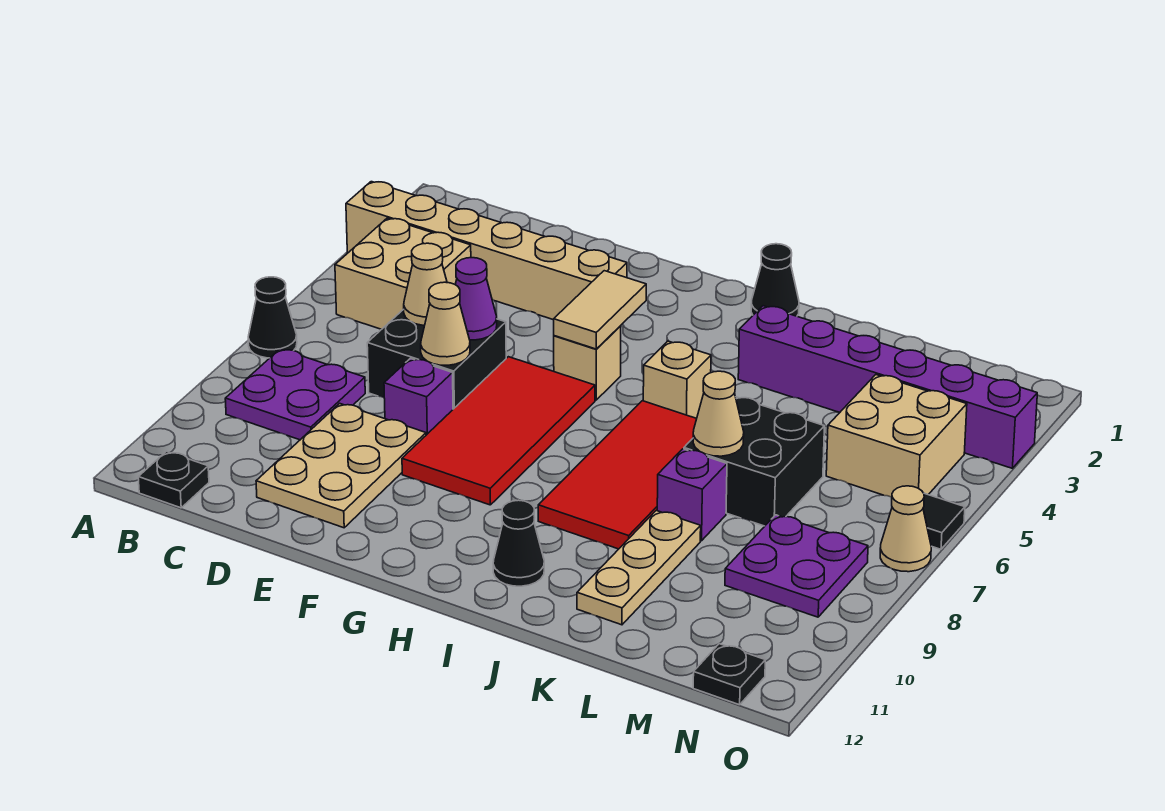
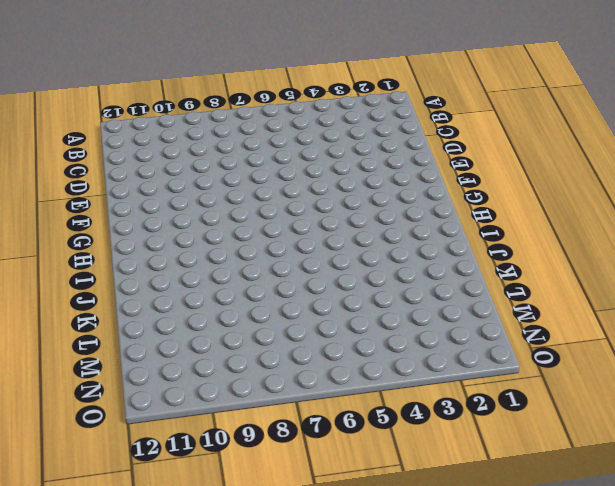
none -> tan brick A3:F3 level 1
none -> black cone A7 level 1
none -> tan brick B4:C5 level 1

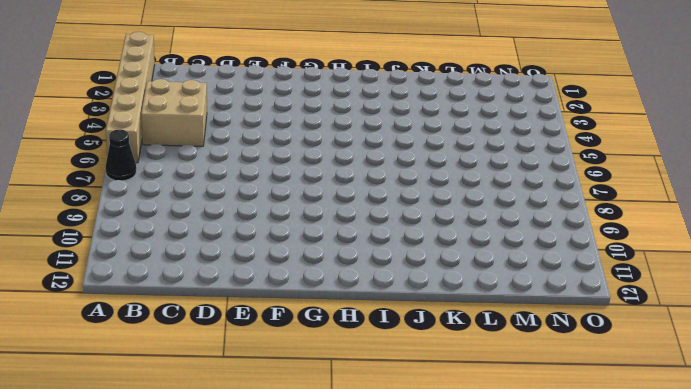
tan brick A1:A6 level 1 -> tan brick A3:F3 level 1
none -> purple plate B8:C9 level 1
none -> black plate B12 level 1
none -> black brick D6:E7 level 1

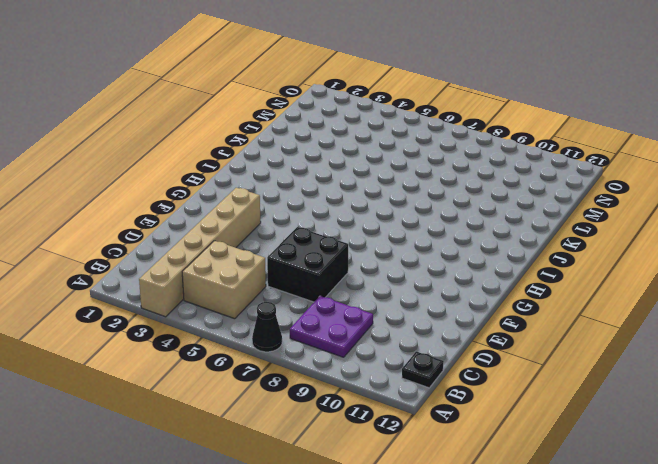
none -> tan plate D9:E11 level 1
none -> purple brick E8 level 1
none -> red tile F6:G9 level 1

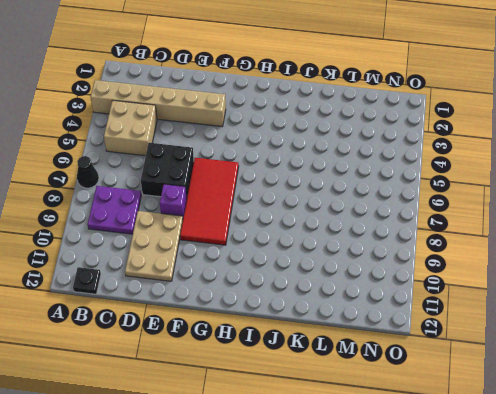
none -> tan brick G5 level 1
none -> black cone I1 level 1
none -> tan brick I5 level 1

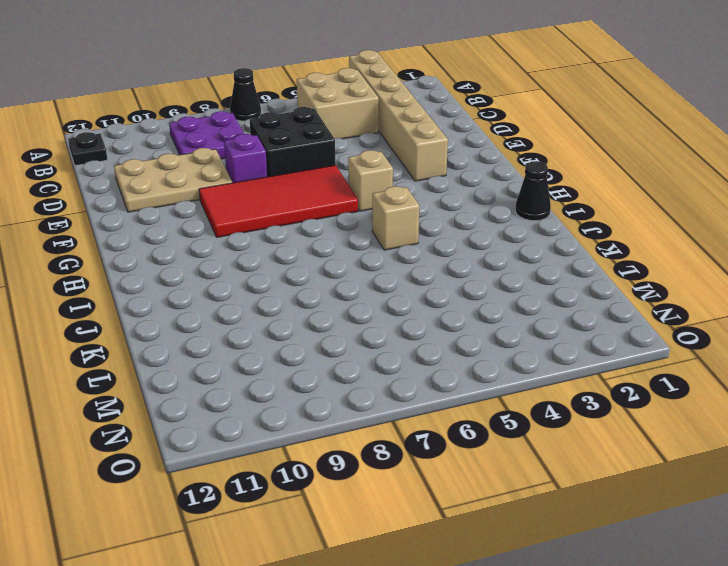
none -> red tile I6:J9 level 1
none -> black cone I11 level 1
none -> purple brick J3:O3 level 1

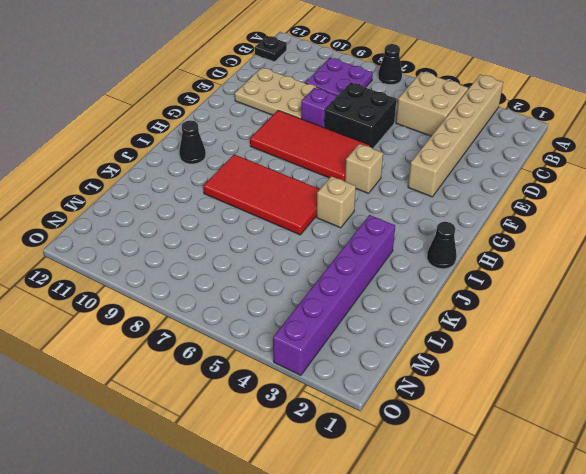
none -> black brick K6:L7 level 1
none -> purple brick K8 level 1
none -> tan plate K9:K11 level 1

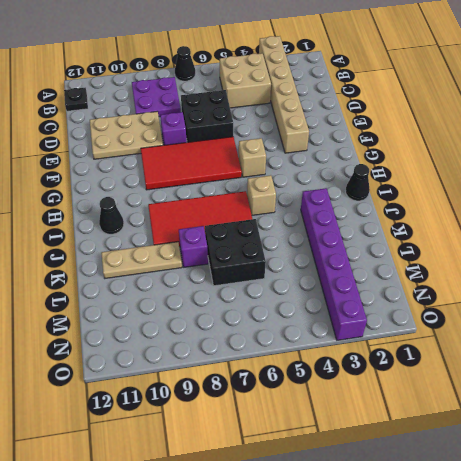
none -> tan brick M4:N5 level 1
none -> purple plate M8:N9 level 1
none -> black plate N12 level 1

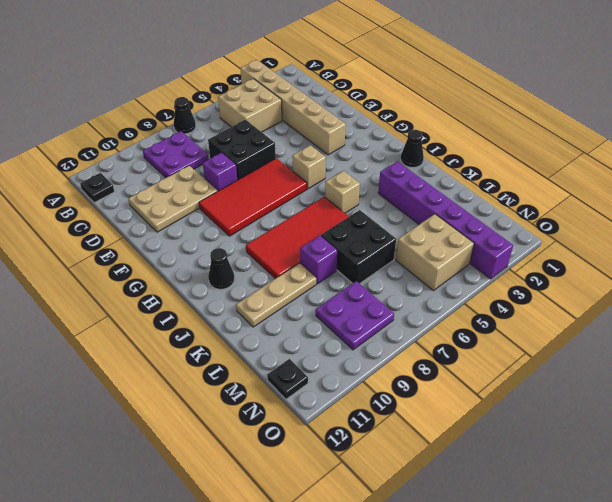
none -> black tile O6 level 1
none -> tan cone O7 level 1
none -> tan cone D6 level 2

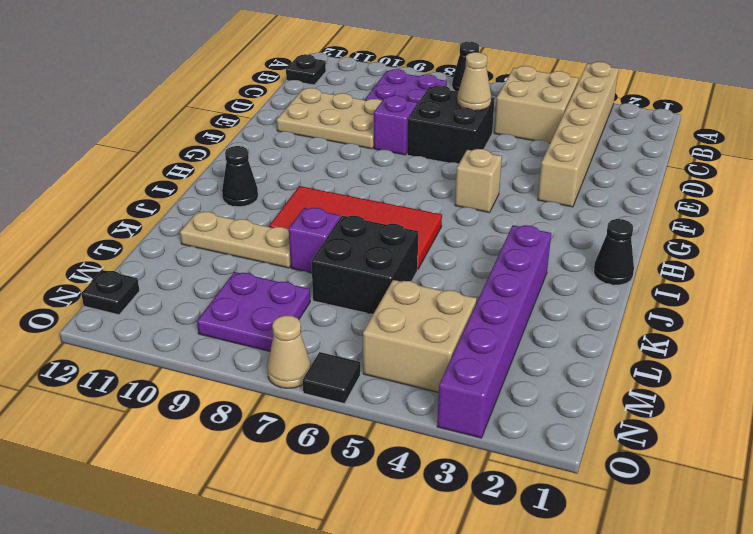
none -> red tile F6:G9 level 1
none -> tan brick I5 level 1
none -> purple cone E6 level 2

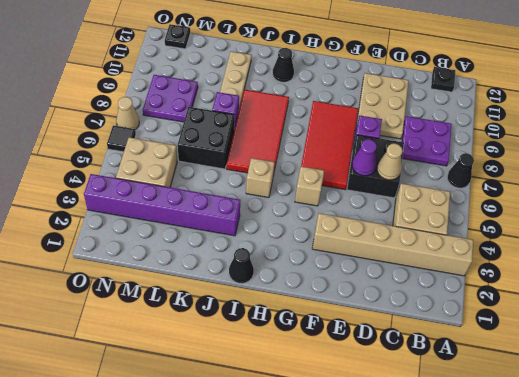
none -> tan cone E7 level 2
none -> tan tile G4:G5 level 2
none -> tan cone K7 level 2

